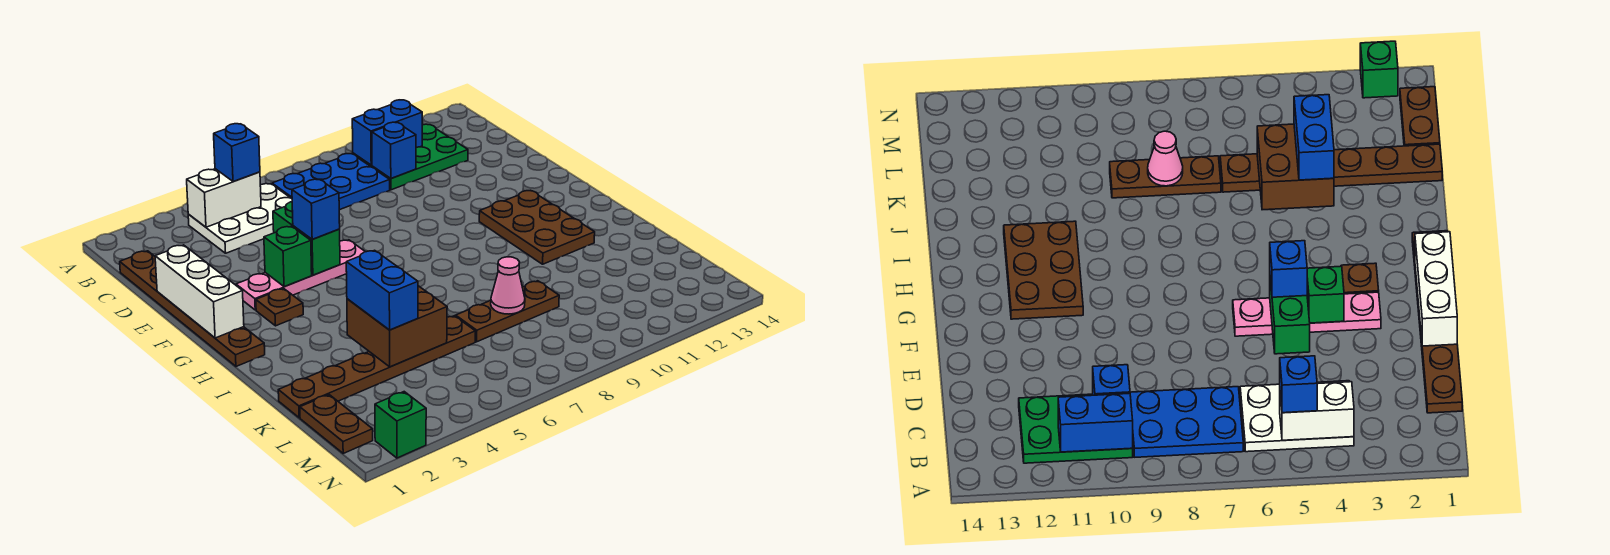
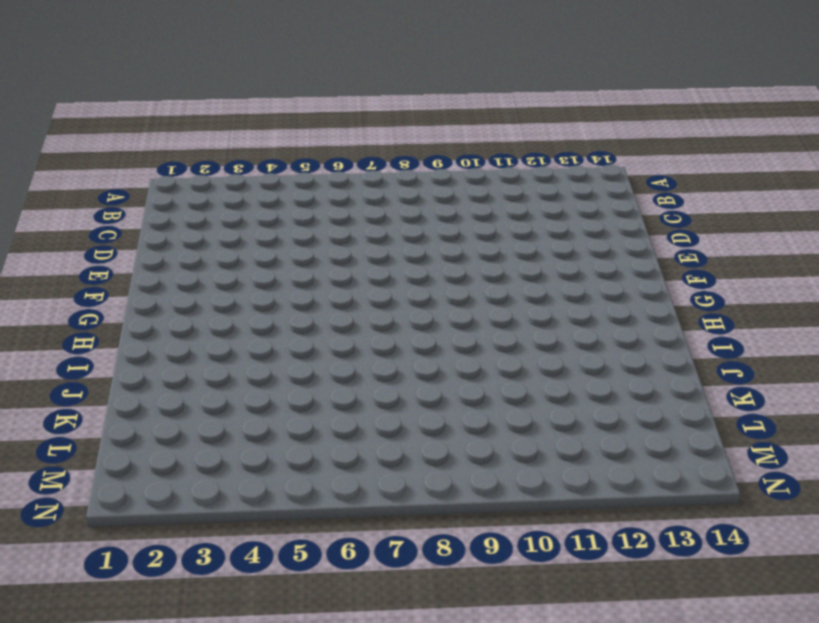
none -> white plate B4:C6 level 1
none -> blue plate B7:C9 level 1
none -> green plate B10:C12 level 1

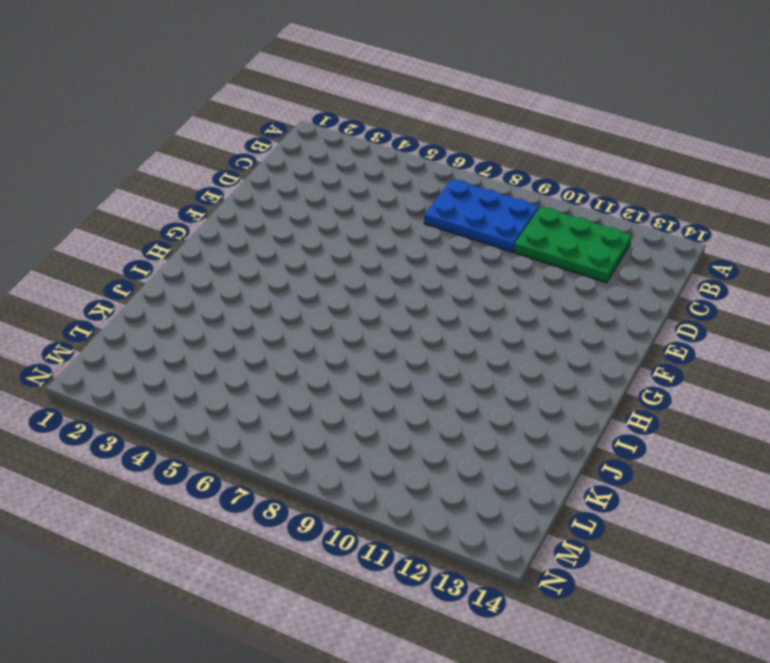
none -> white plate B4:C6 level 1
none -> brown plate C1:H1 level 1
none -> pink plate F3:F6 level 1

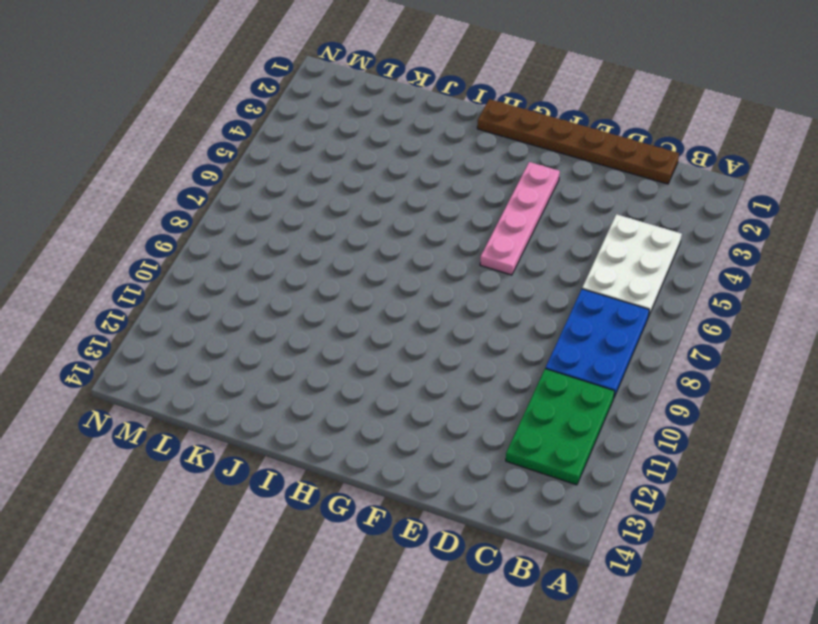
none -> brown plate G3 level 1
none -> brown plate G11:I12 level 1
none -> brown plate K1:K6 level 1

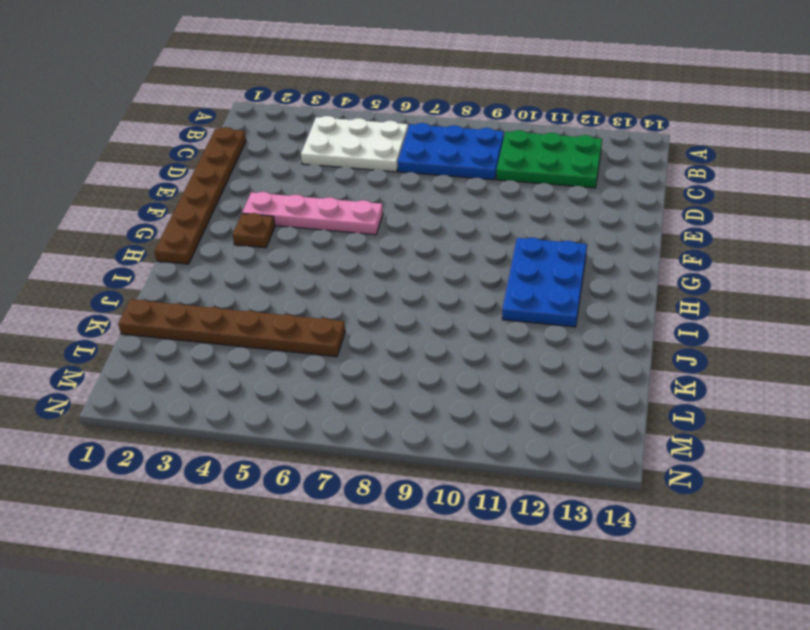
blue plate G11:I12 level 1 -> brown plate G11:I12 level 1
none -> brown plate K7:K9 level 1
none -> brown plate L1:M1 level 1
none -> green brick N2 level 1

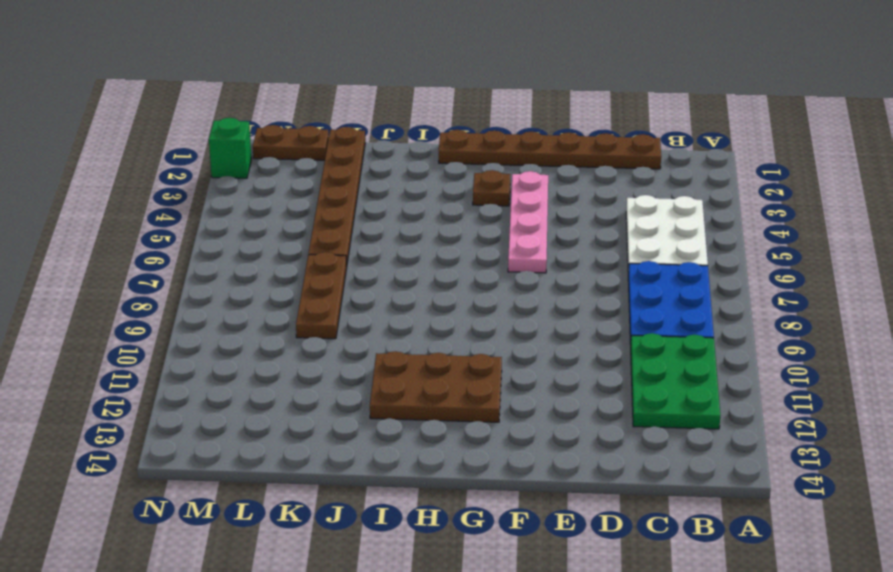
none -> white brick B4:B5 level 2
none -> blue brick B10:B11 level 2
none -> blue brick C10 level 2

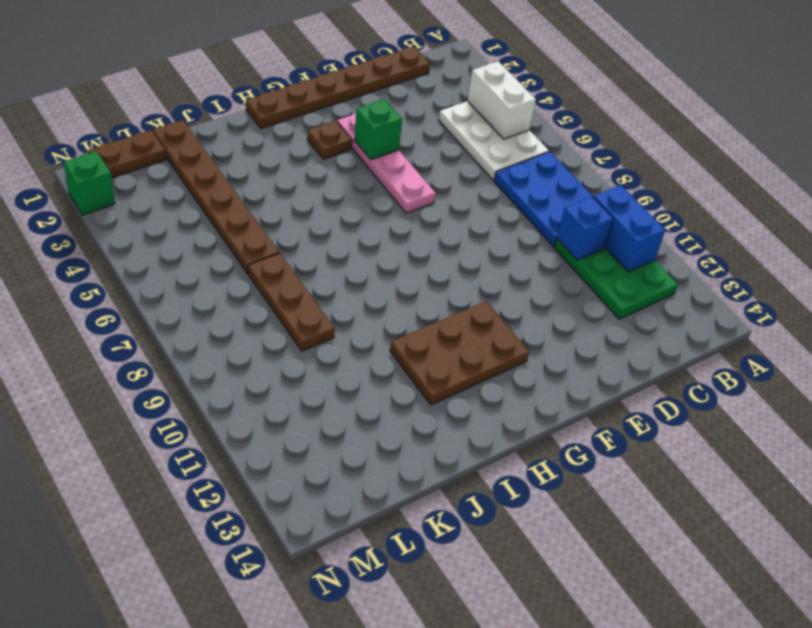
none -> white brick E1:G1 level 2
none -> green brick E5:F5 level 2
none -> brown brick J4:K5 level 2

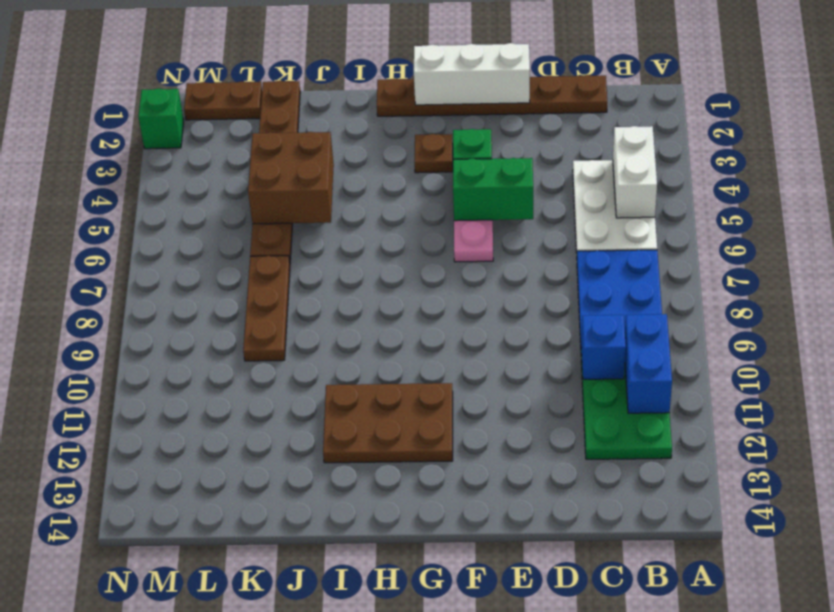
none -> pink cone K8 level 2
none -> blue brick B5 level 3
none -> blue brick F5 level 3

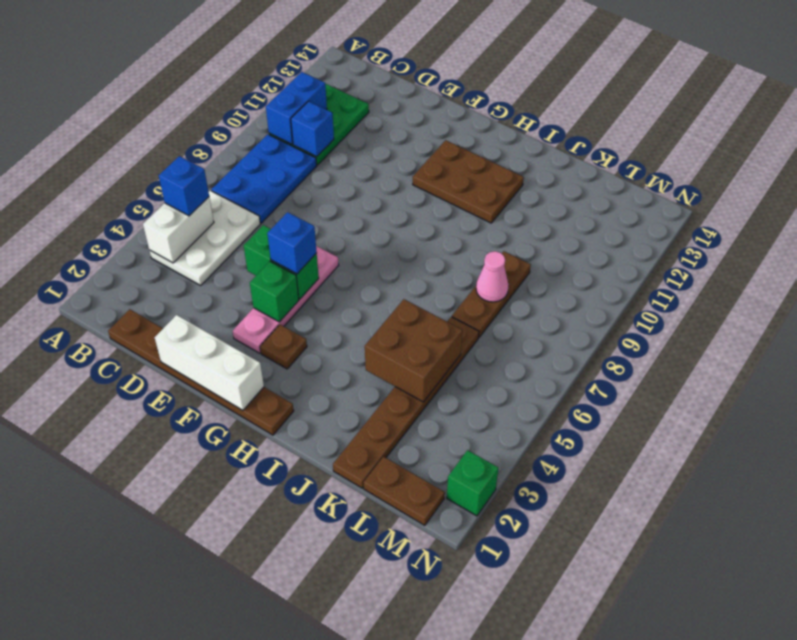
none -> blue brick J4:K4 level 3

